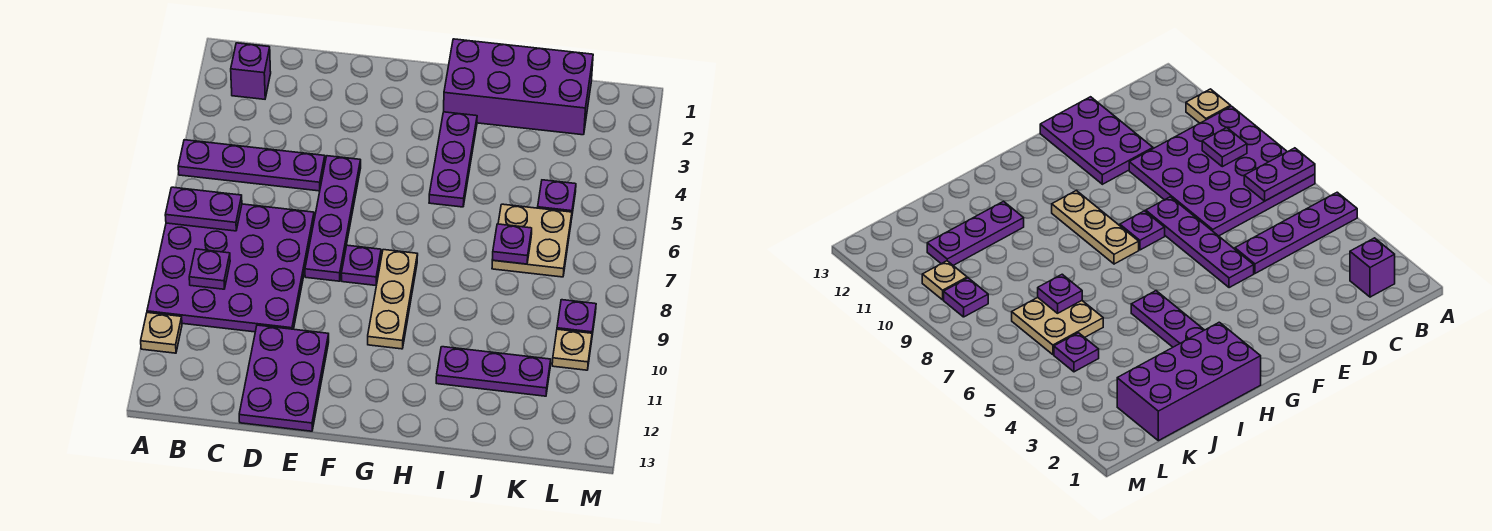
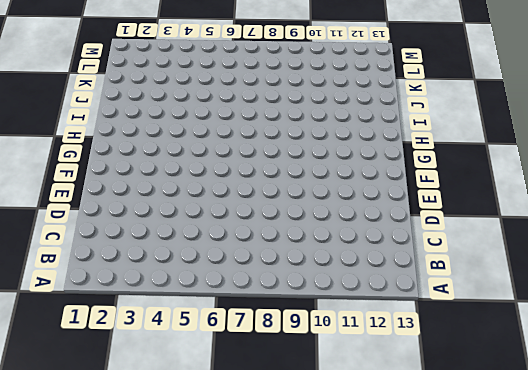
none -> purple plate A5:D5 level 1
none -> purple plate A7:D10 level 1
none -> tan plate A11 level 1

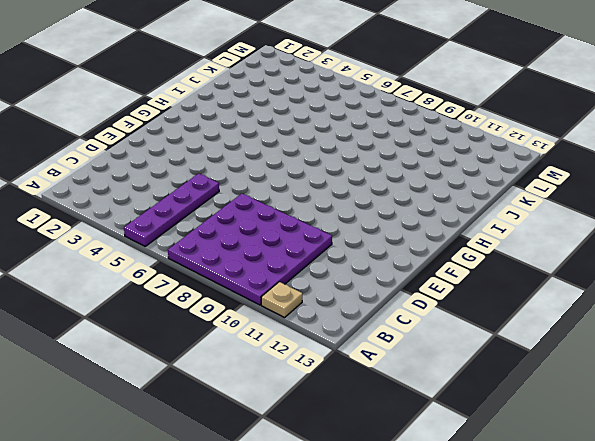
none -> purple brick B2 level 1
none -> purple plate D11:E13 level 1
none -> purple plate E5:E8 level 1

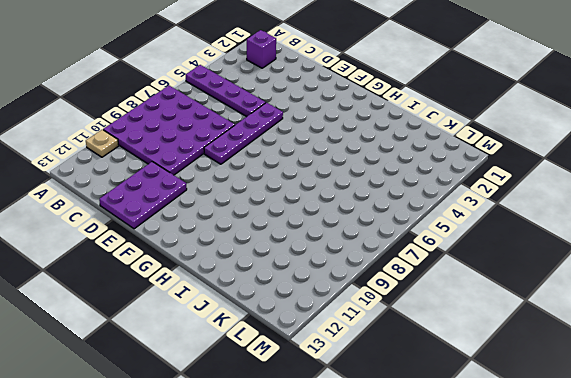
none -> purple plate F8 level 1
none -> tan plate G8:G10 level 1
none -> purple brick H1:K2 level 1

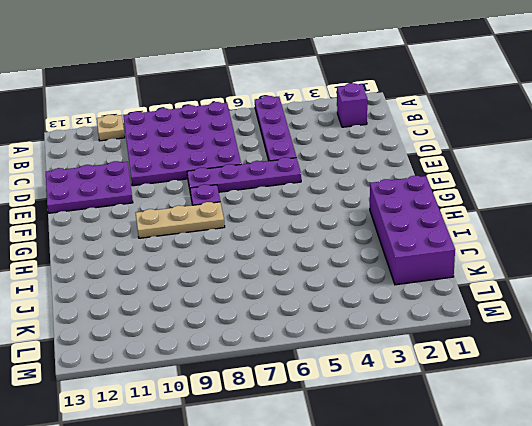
none -> purple plate H3:H5 level 1
none -> purple plate I11:K11 level 1
none -> tan plate J6:K7 level 1

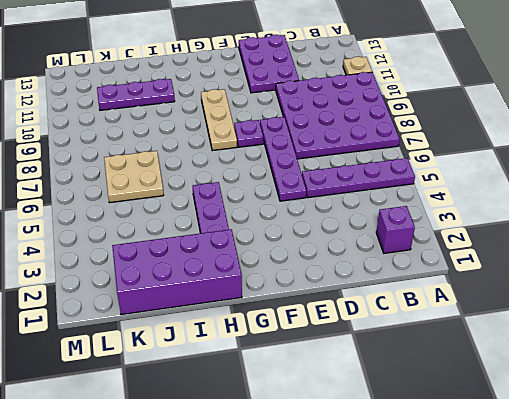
none -> purple plate K5 level 1
none -> purple plate L9 level 1
none -> tan plate L10 level 1

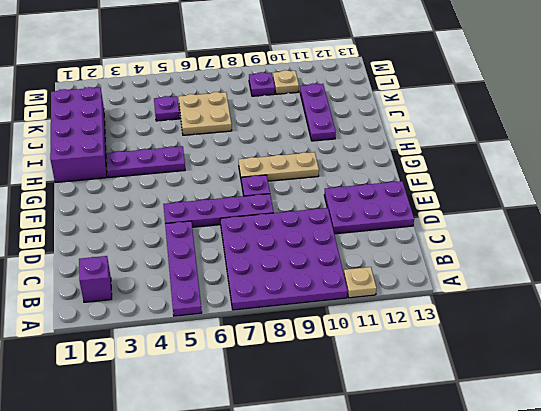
none -> purple plate A7:B7 level 2
none -> purple plate B9 level 2
none -> purple plate J7 level 2

